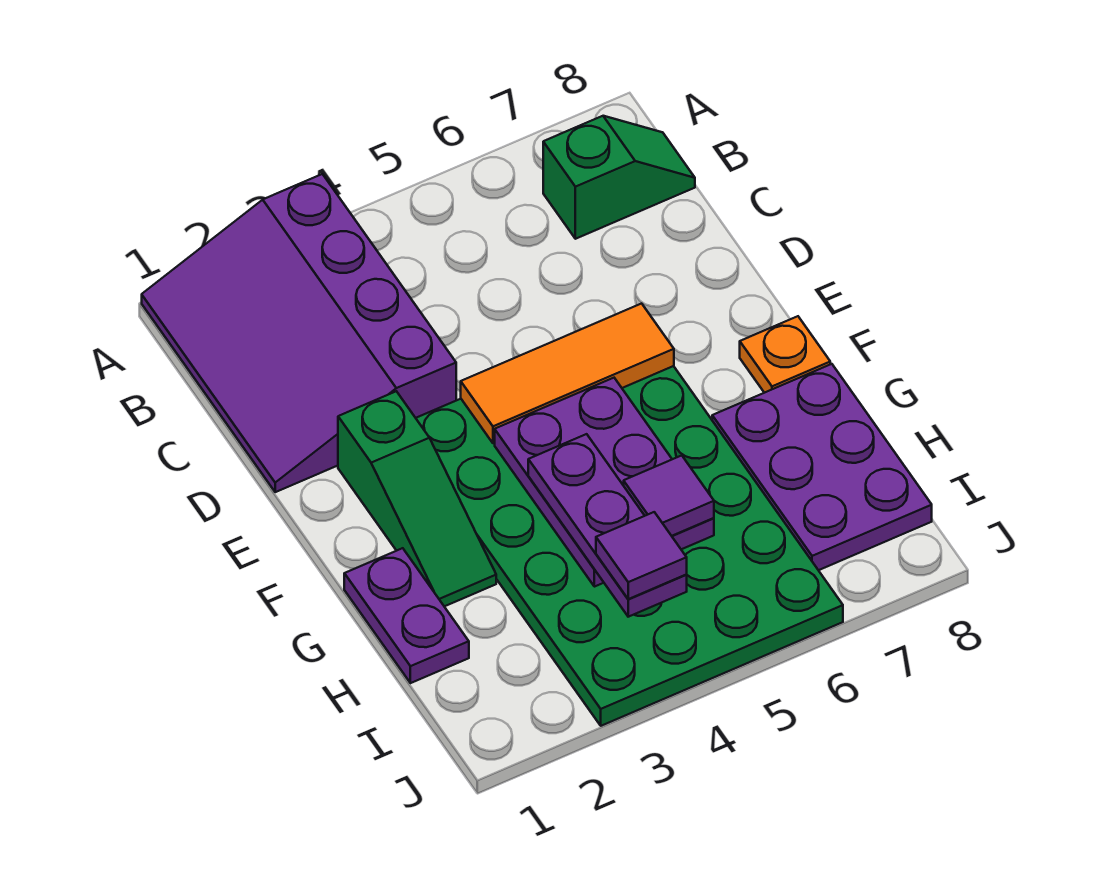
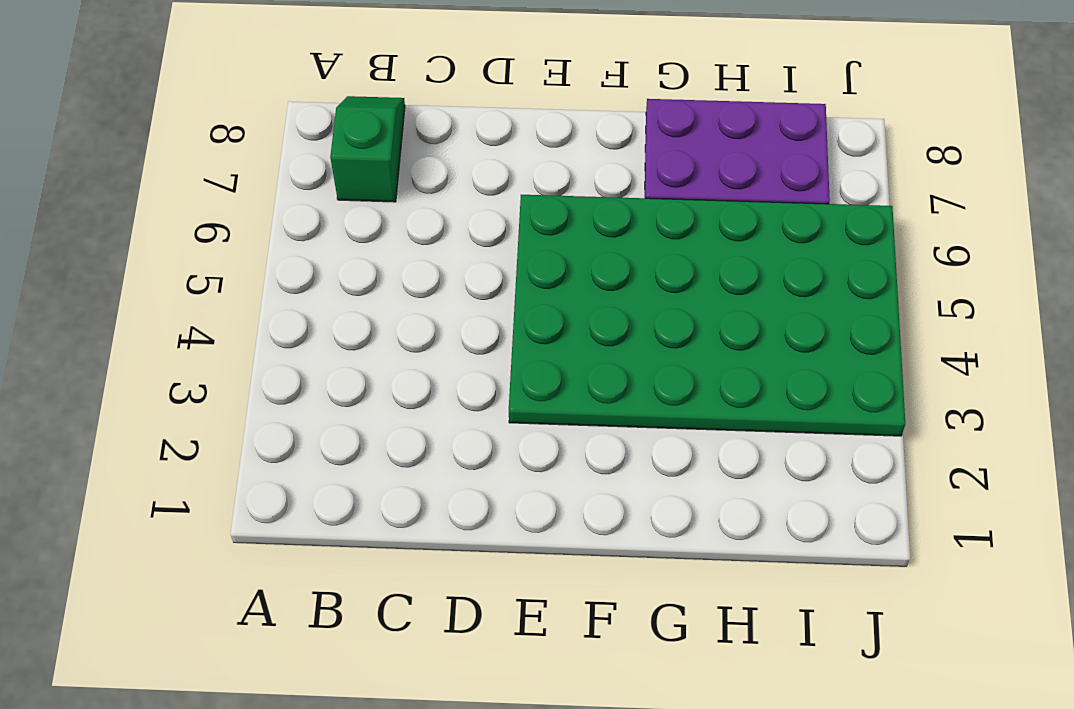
none -> purple slope A1:D3 level 1 top 3
none -> green slope E2:G2 level 1 top E
none -> orange plate F8 level 1

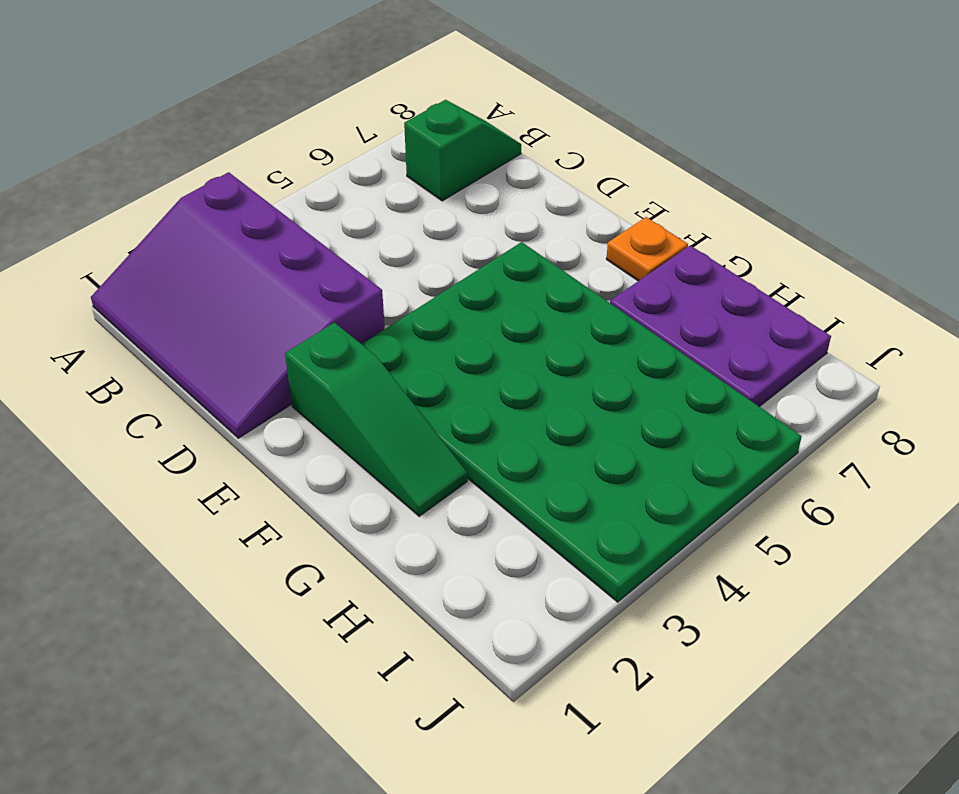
none -> purple plate G1:H1 level 1
none -> orange tile E4:E6 level 2
none -> purple plate F4:H5 level 2

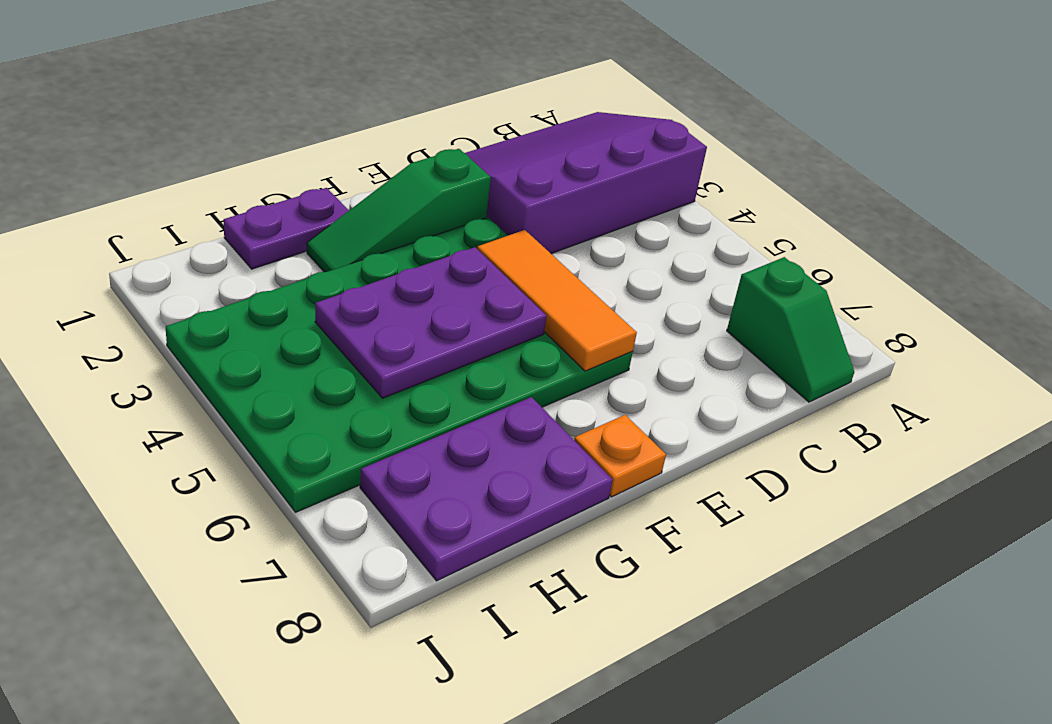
none -> purple plate G4:I4 level 3
none -> purple tile H5 level 3
none -> purple tile I4 level 4

